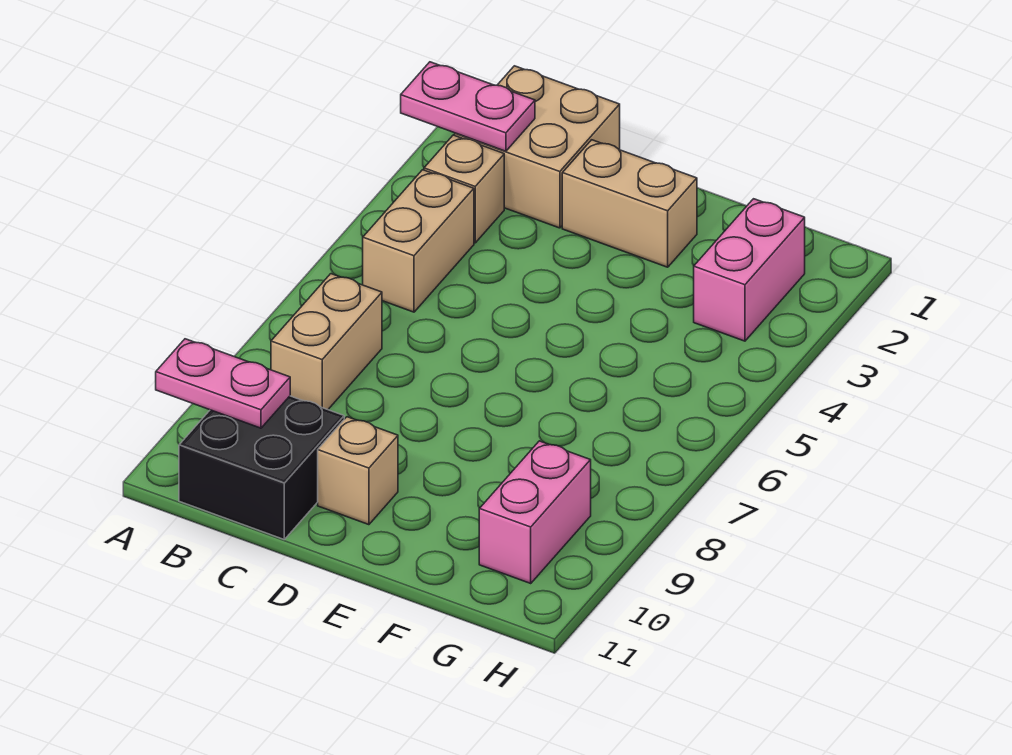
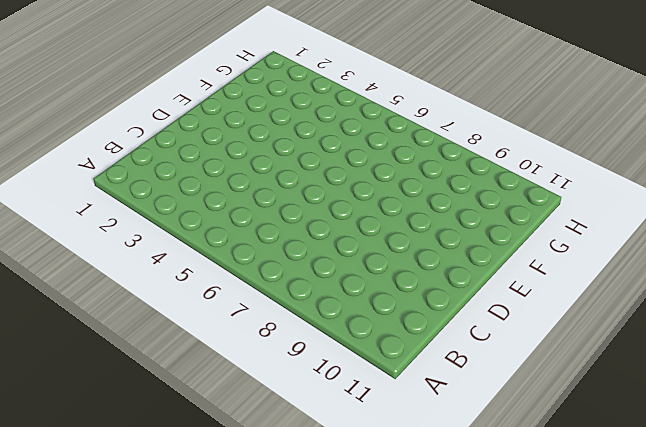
none -> tan brick B1:C2 level 1
none -> tan brick B3 level 1

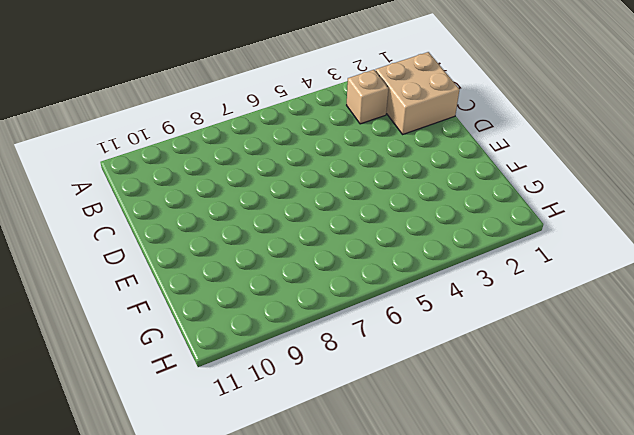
none -> tan brick B4:B5 level 1
none -> tan brick B7:B8 level 1

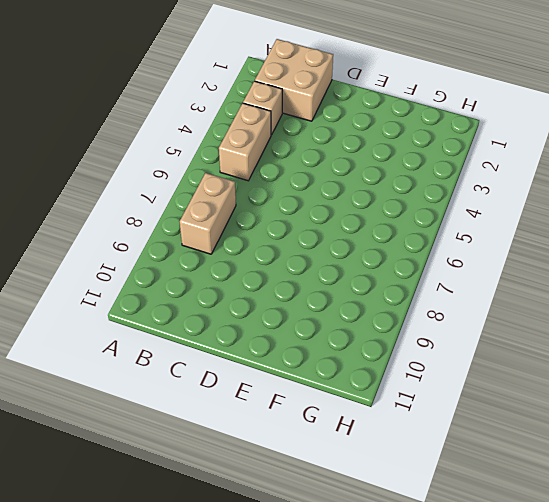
none -> black brick B10:C11 level 1
none -> tan brick D2:E2 level 1

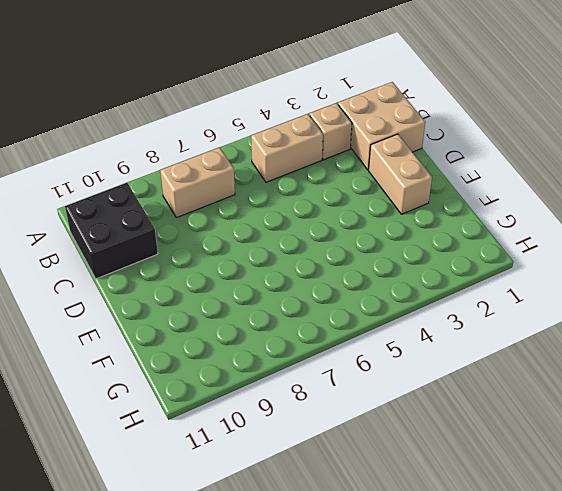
none -> tan brick D10 level 1
none -> pink brick G2:G3 level 1

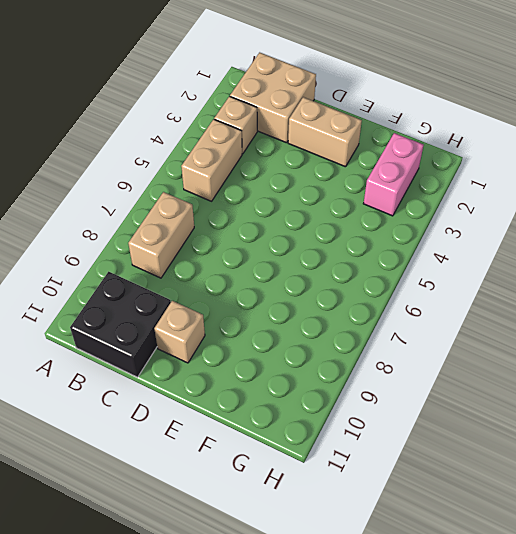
none -> pink brick G9:G10 level 1
none -> pink plate A2:B2 level 2

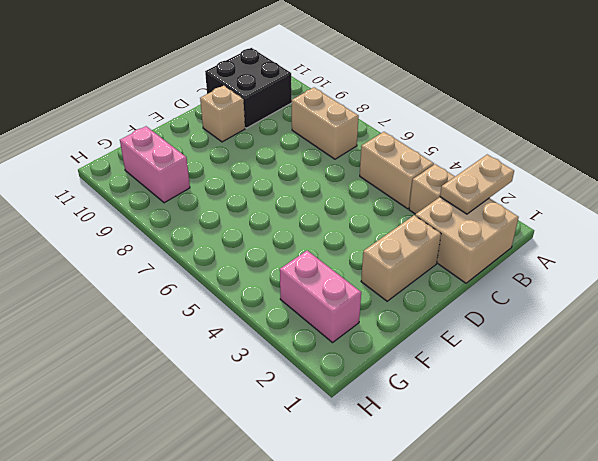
tan plate A2:B2 level 2 -> pink plate A2:B2 level 2
none -> pink plate A10:B10 level 2

